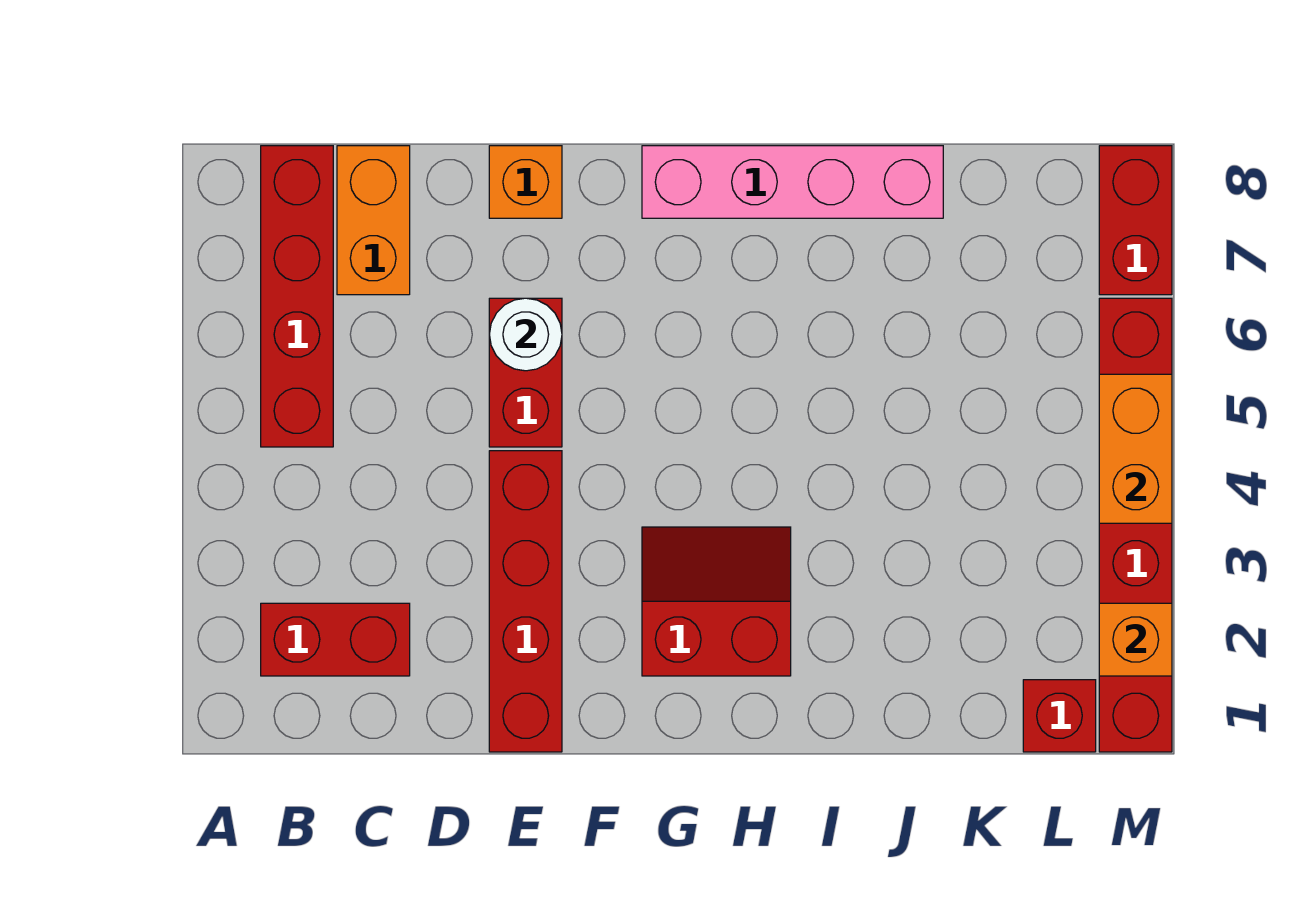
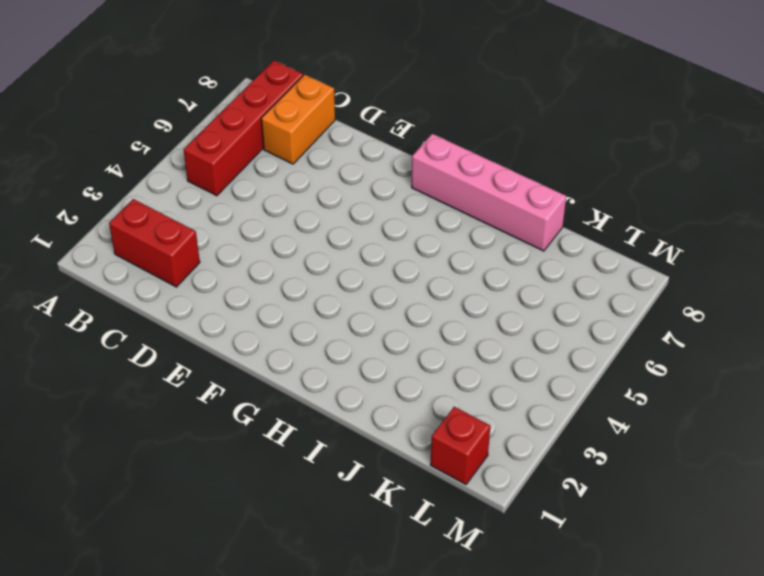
none -> red brick E1:E4 level 1
none -> red brick E5:E6 level 1
none -> orange brick E8 level 1

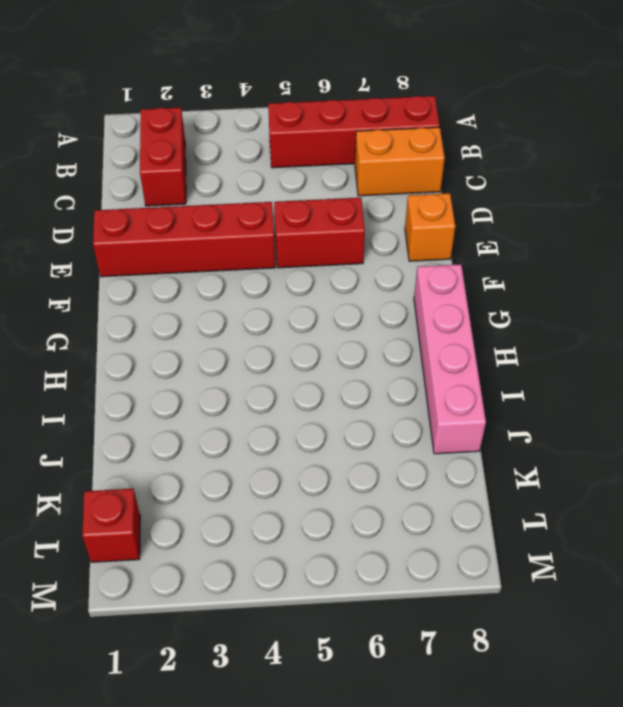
none -> red slope G2:H3 level 1 top 2
none -> red brick M1:M6 level 1
none -> red brick M7:M8 level 1

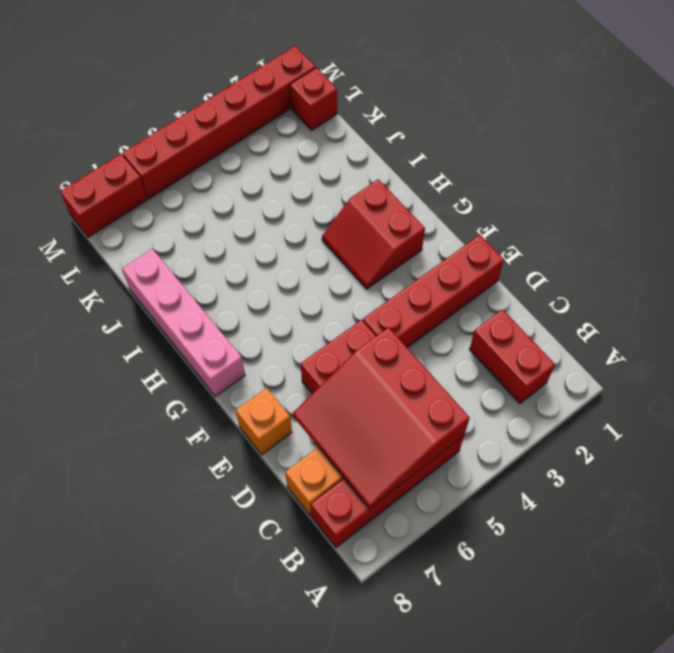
red slope B5:D7 level 2 top 5 -> none
none -> white round brick E6 level 2
none -> orange brick M2 level 2
none -> orange brick M4:M5 level 2

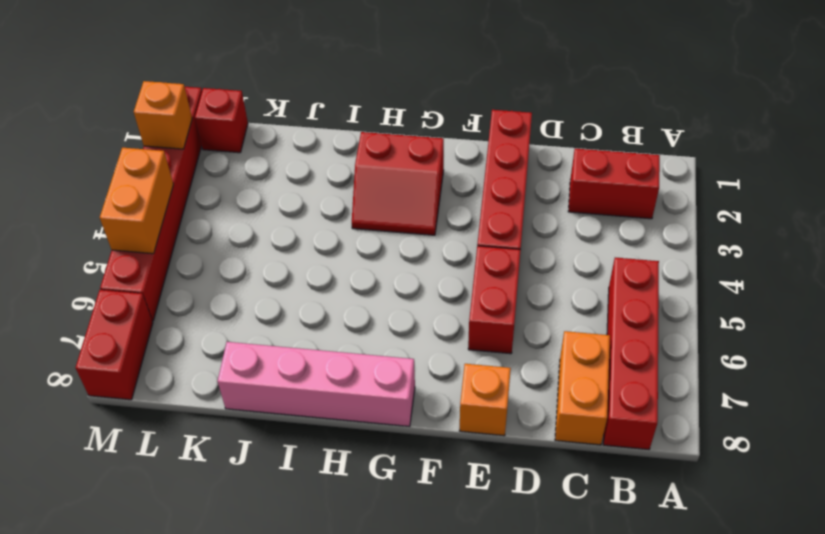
none -> white round brick E6 level 2

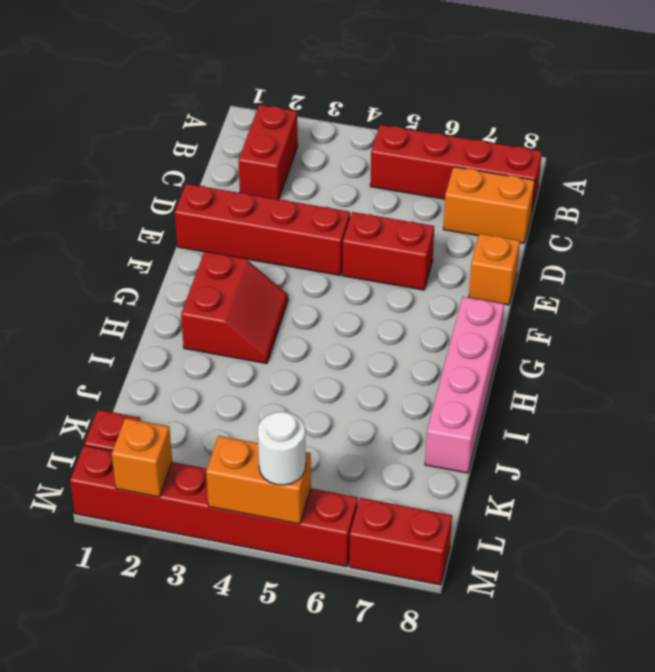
white round brick M5 level 3 -> white round brick E6 level 2

